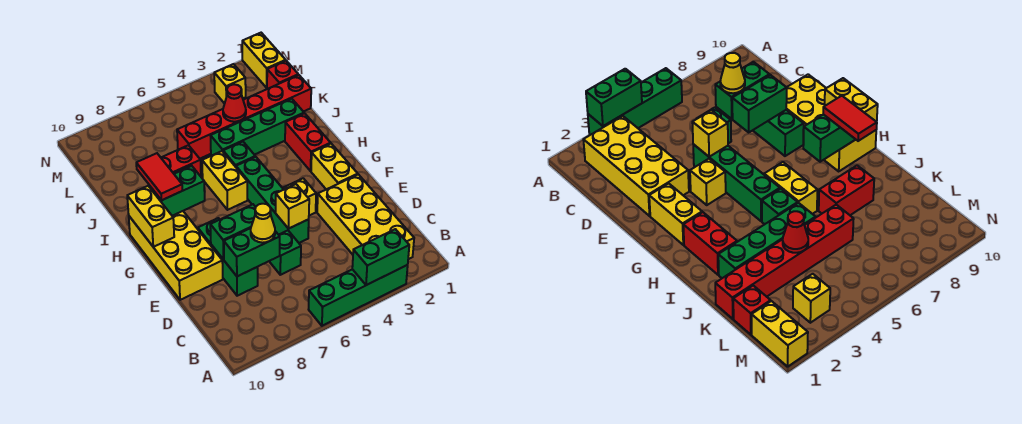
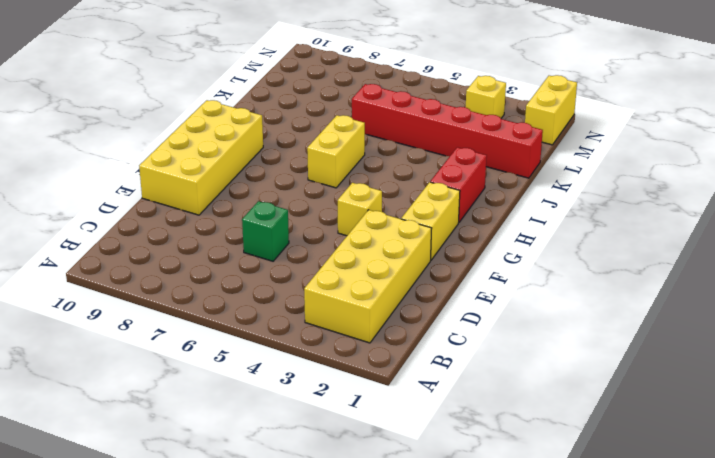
none -> green brick A3:A6 level 1
none -> green brick D8:F8 level 1
none -> green brick E5:H5 level 1

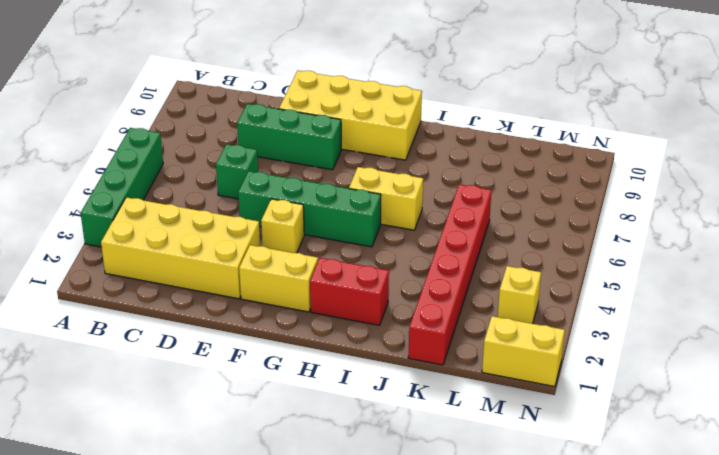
none -> green brick I5 level 1
none -> green brick J2:J5 level 1
none -> red brick J7:J8 level 1

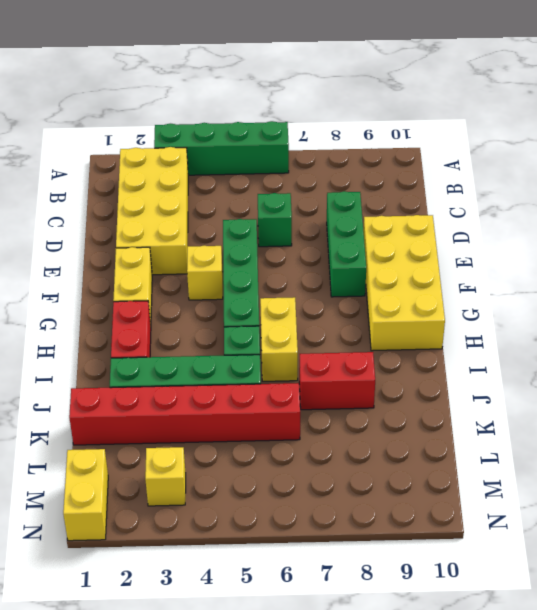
none -> red brick L1 level 1
none -> green brick A3:A4 level 2
none -> green brick D7:D8 level 2

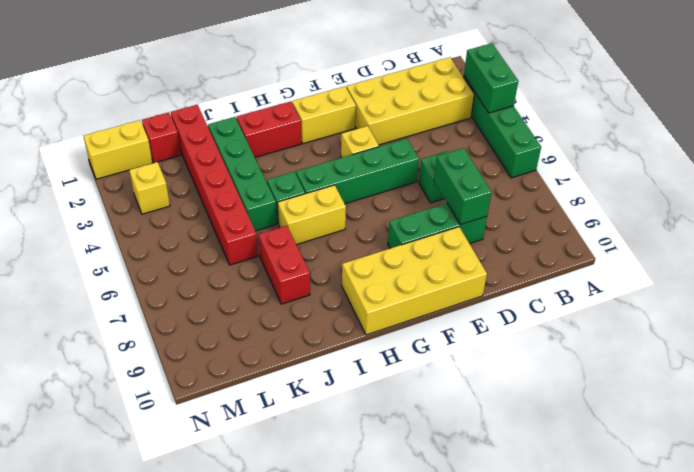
none -> yellow brick E5 level 2
none -> green brick E7:E8 level 2
none -> yellow brick G10:H10 level 2

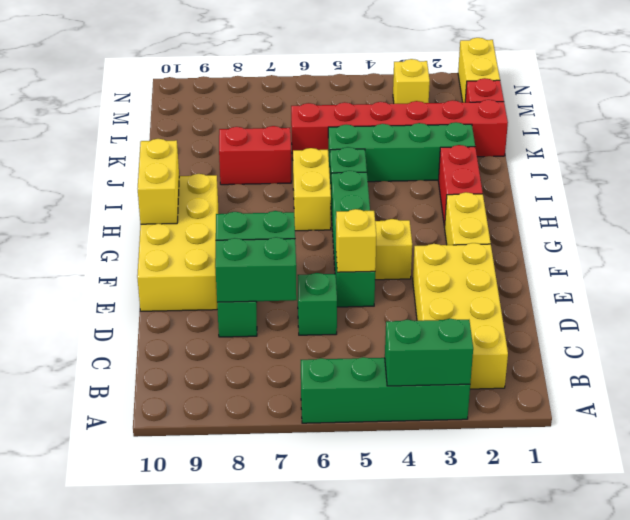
none -> green brick H8:H9 level 2
none -> red cone K4 level 2
none -> yellow cone D7 level 3

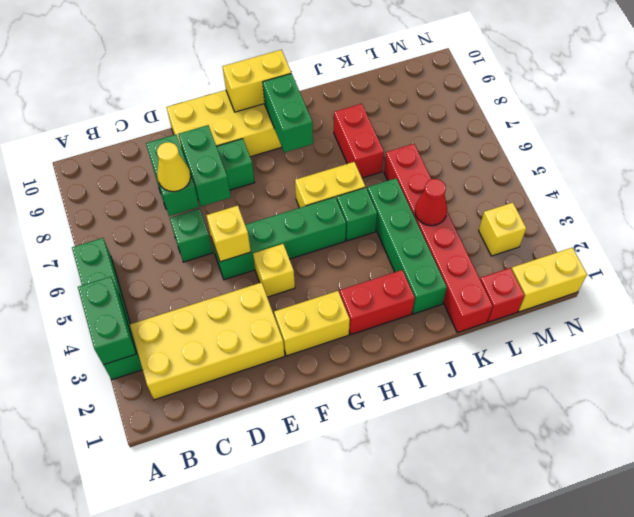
none -> red tile H9:I9 level 3

